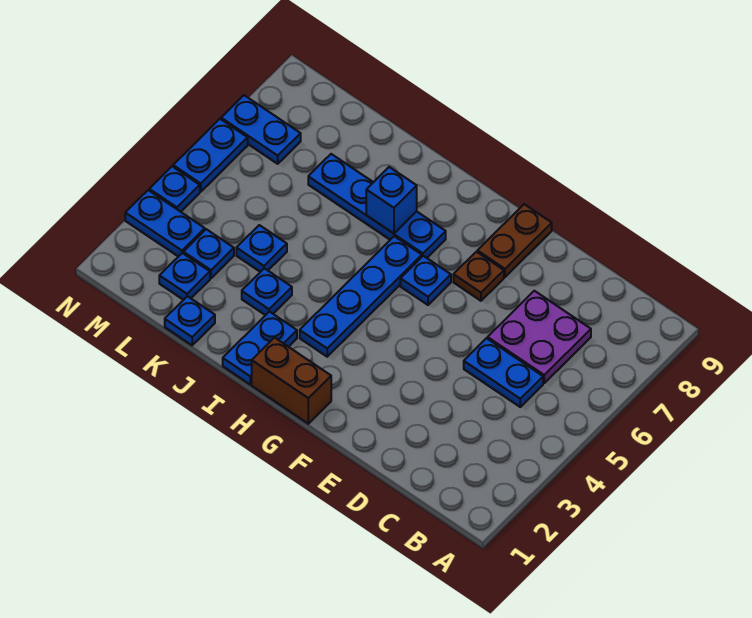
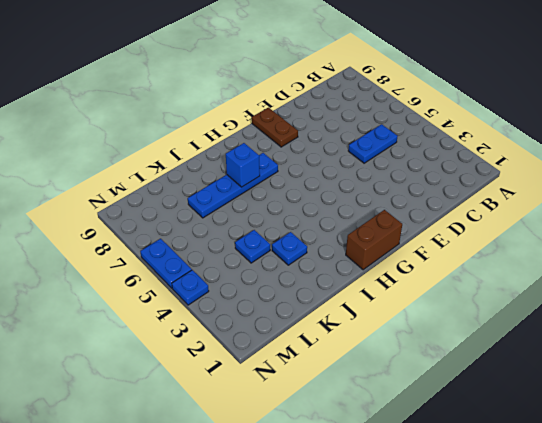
none -> purple plate C6:D7 level 1
none -> brown plate F7 level 1
none -> blue plate G6 level 1

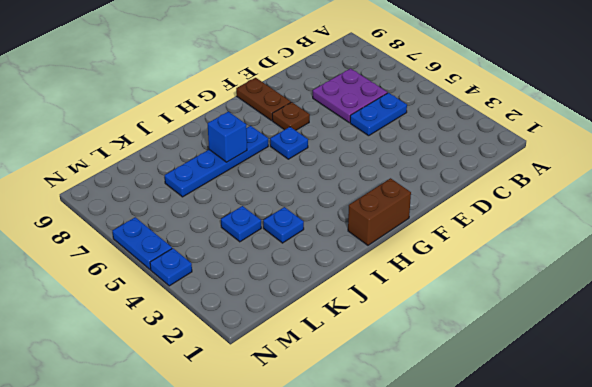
none -> blue plate H3:H6 level 1
none -> blue plate I1:I2 level 1
none -> blue plate K1 level 1

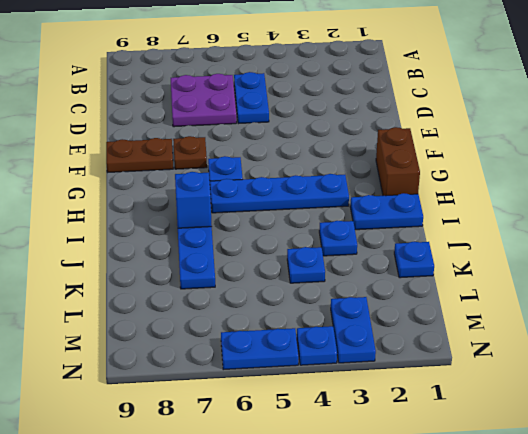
none -> blue plate L2 level 1
none -> blue plate L3 level 1
none -> blue plate M7:N7 level 1

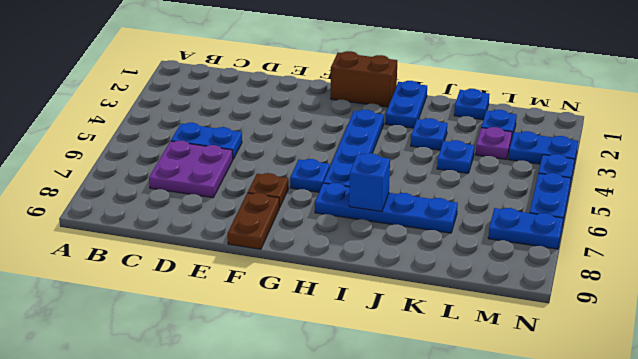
purple plate L3 level 1 -> blue plate L3 level 1

